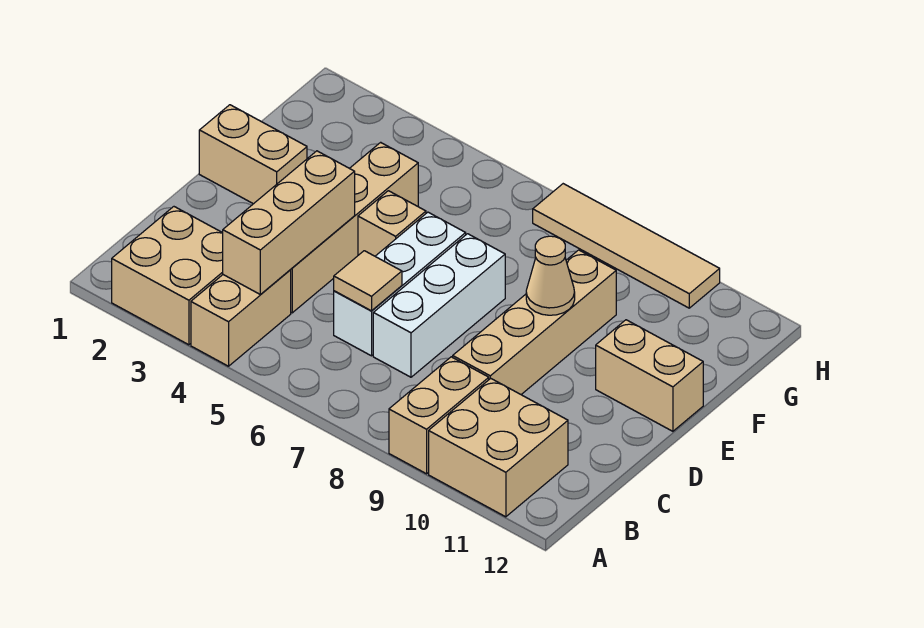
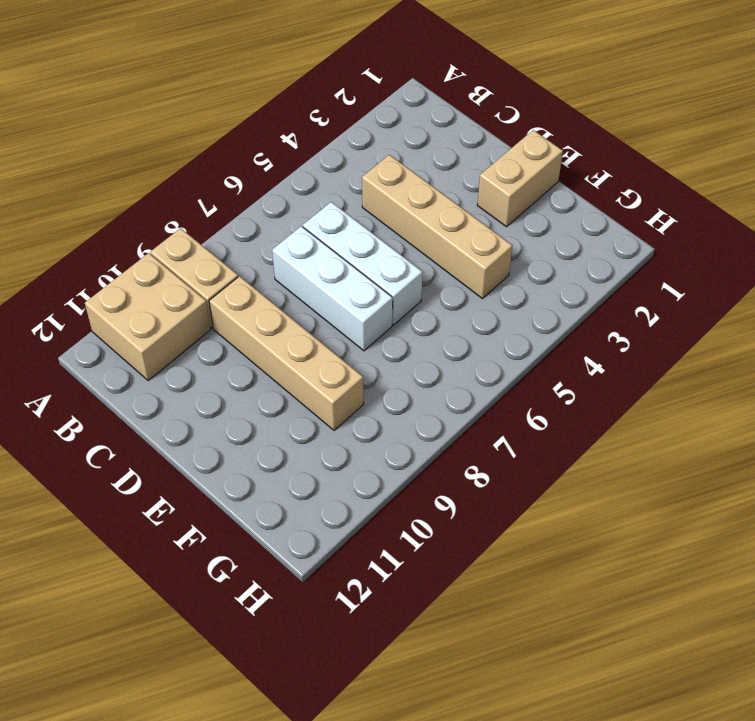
none -> tan brick A2:B3 level 1
none -> tan brick A4:B4 level 1
none -> tan brick E5 level 1

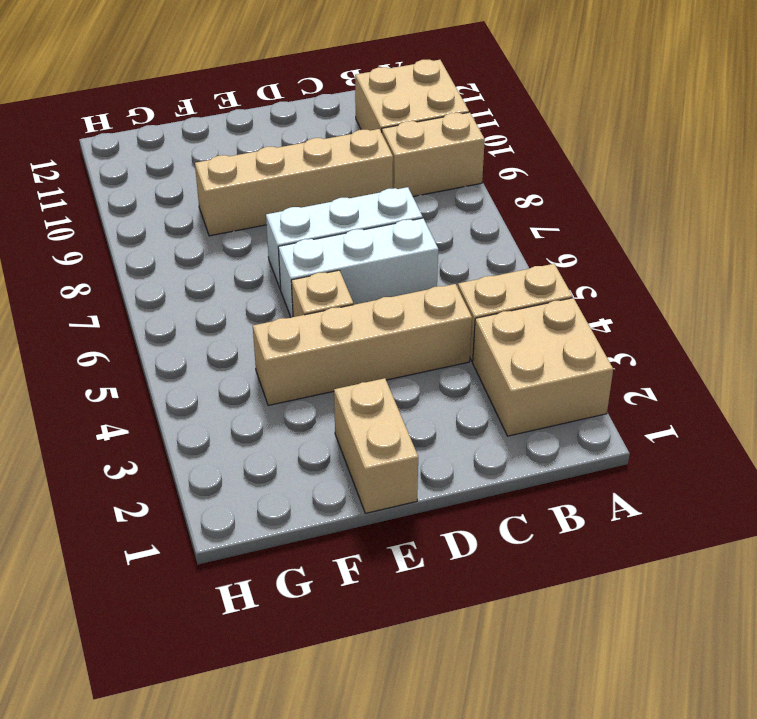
none -> tan brick E11:E12 level 1
none -> tan tile H7:H10 level 1
none -> tan brick B4:D4 level 2

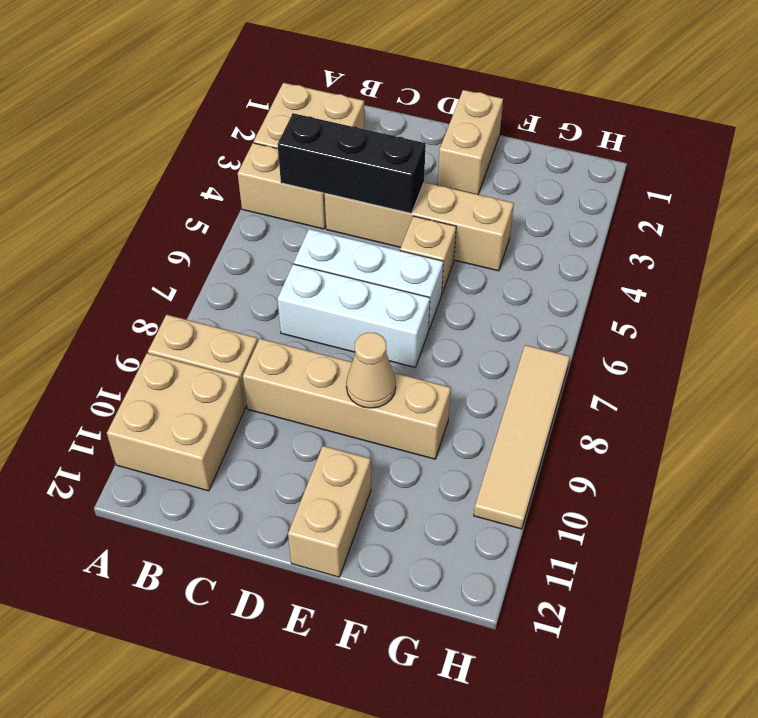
black brick B4:D4 level 2 -> tan brick B4:D4 level 2
none -> tan tile C6 level 2

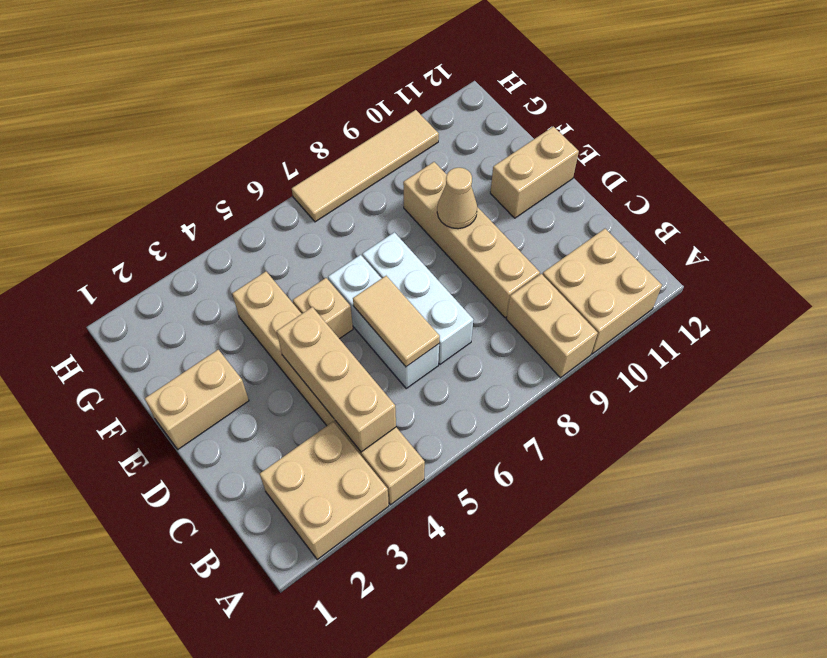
tan tile C6:D6 level 2 -> tan tile C6 level 2

